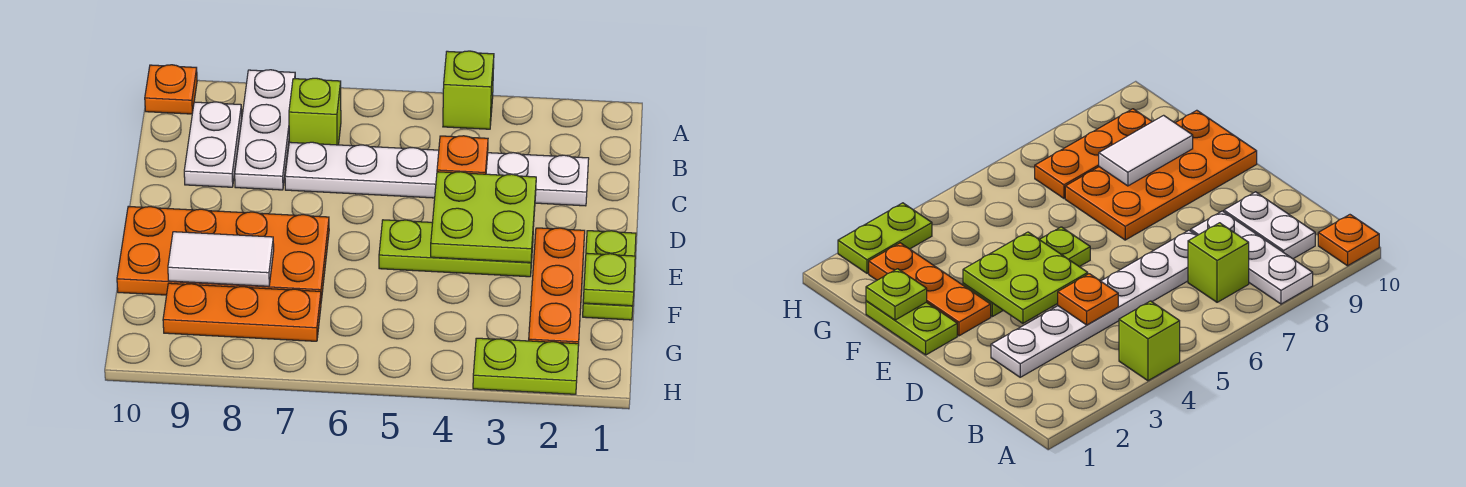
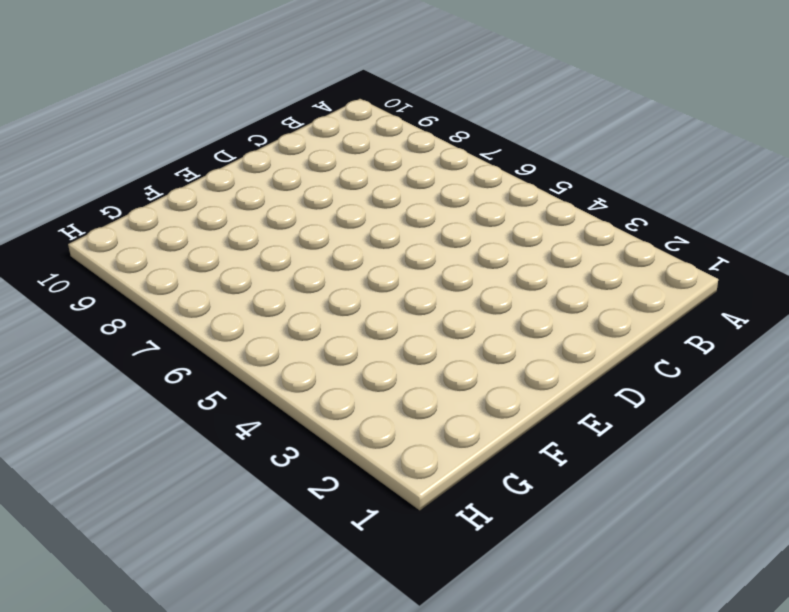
none -> lime brick A4 level 1
none -> white plate A8:C8 level 1
none -> orange plate A10 level 1

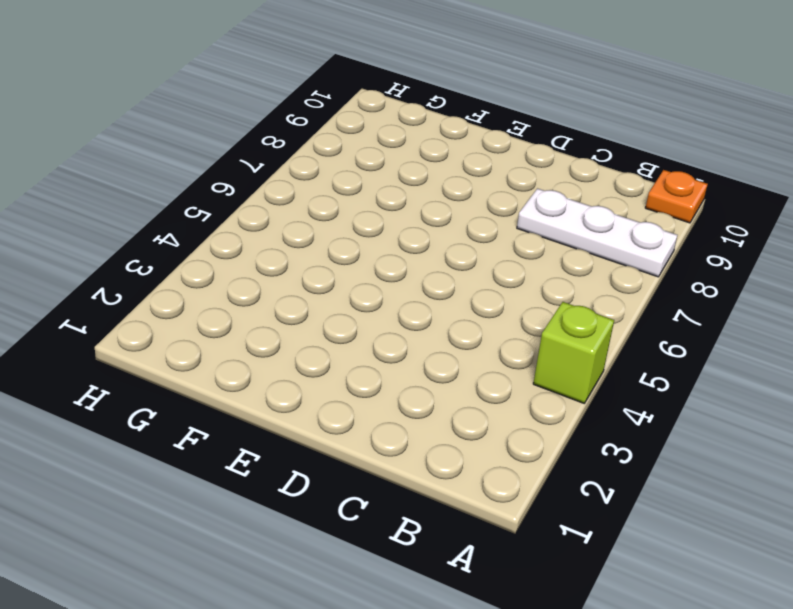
none -> lime brick B7 level 1
none -> white plate B9:C9 level 1
none -> white plate C2:C7 level 1

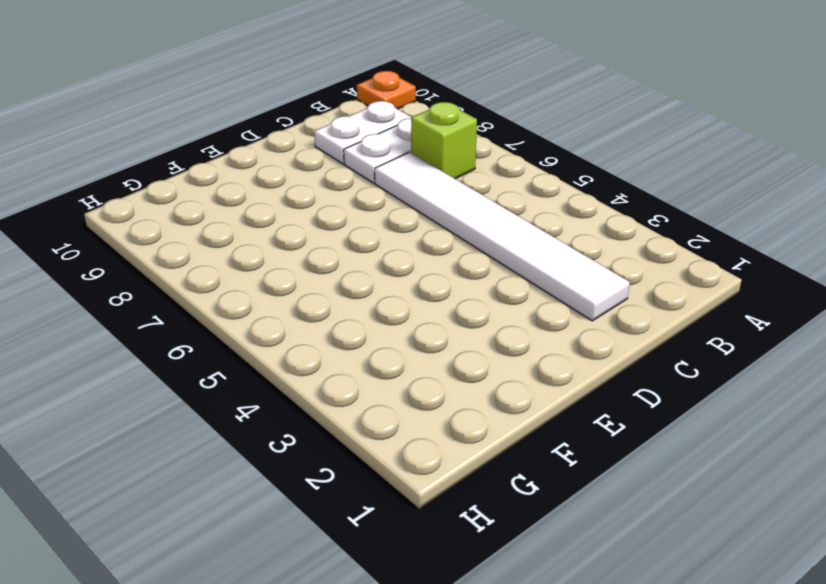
white tile C2:C7 level 1 -> white plate C2:C7 level 1
none -> lime brick A4 level 1
none -> lime plate E1:F1 level 1
none -> orange plate E2:G2 level 1

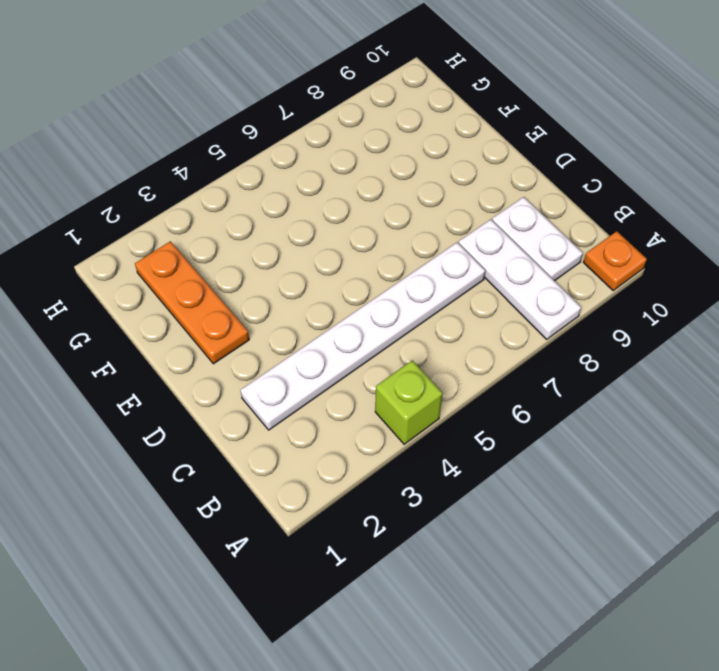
none -> lime brick B7 level 1
none -> lime plate E1:F1 level 1
none -> lime plate E3:E5 level 1

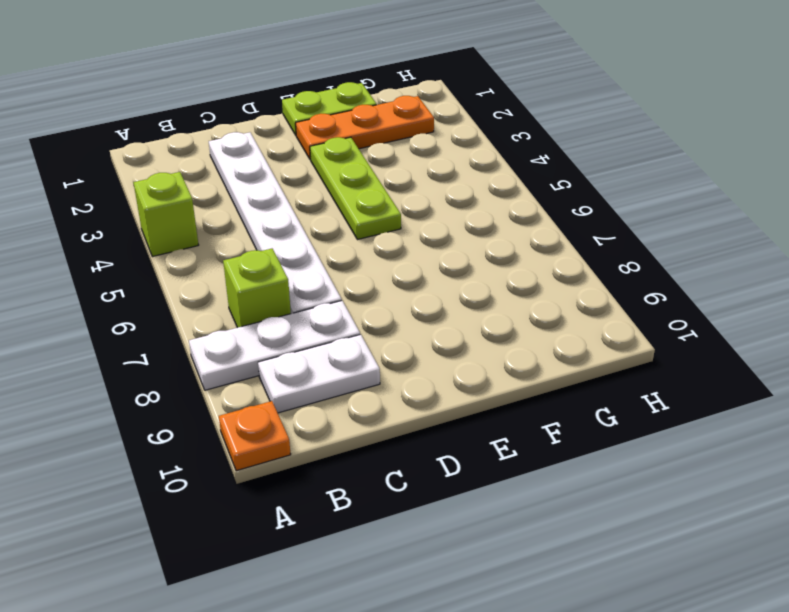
none -> orange plate E7:F10 level 1
none -> orange plate G7:G9 level 1
none -> lime plate H2:H3 level 1

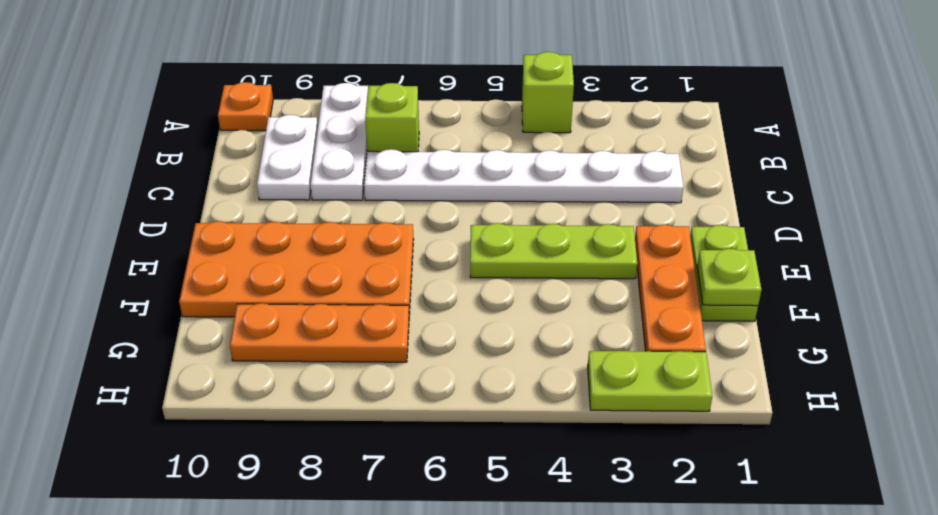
none -> orange plate C4 level 2
none -> lime plate D3:E4 level 2
none -> white tile F8:F9 level 2

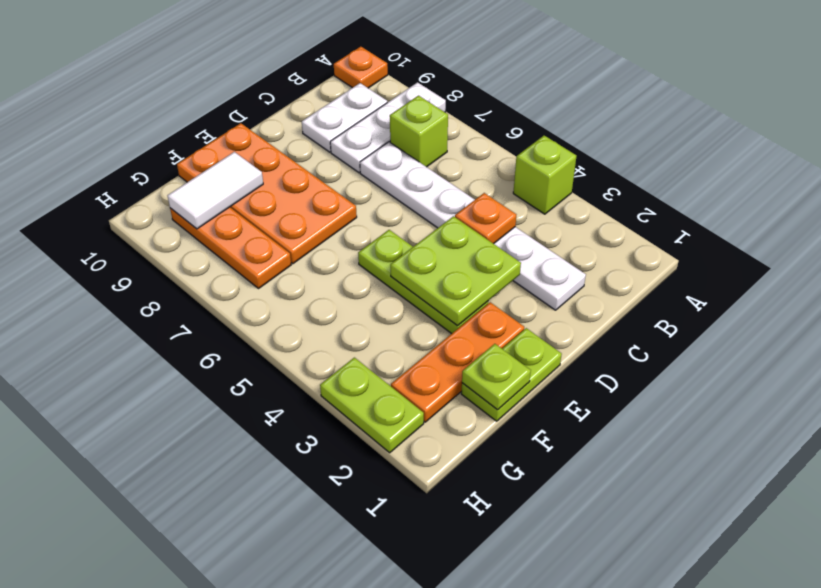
white tile F9:G9 level 2 -> white tile F8:F9 level 2

